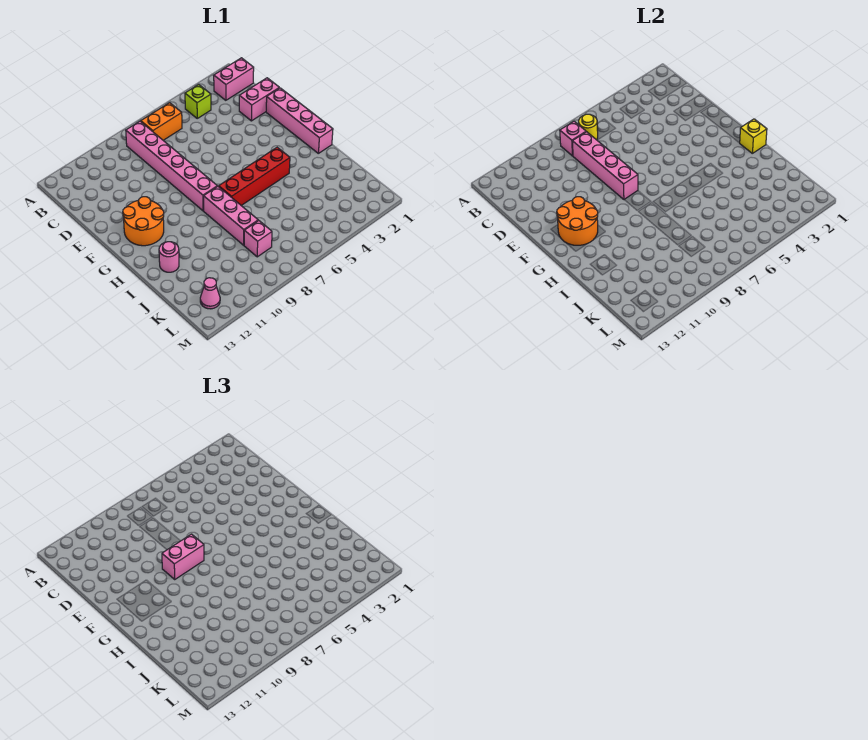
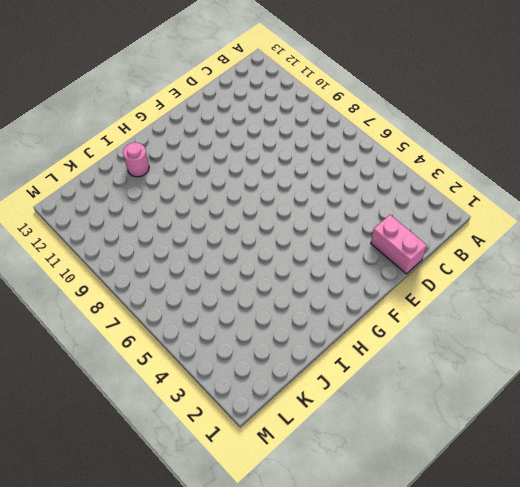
none -> pink brick B1:B2 level 1
none -> lime brick B4 level 1
none -> orange brick B6:B7 level 1

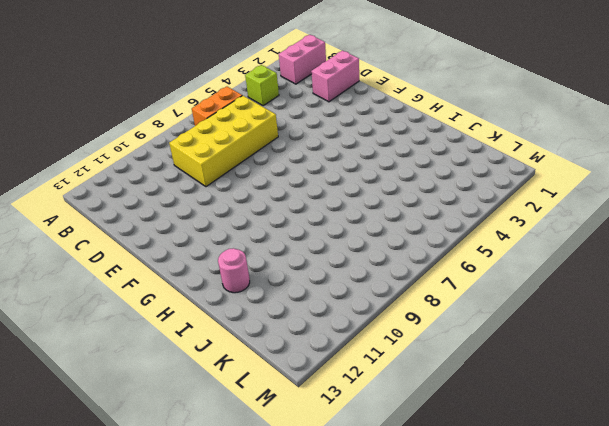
yellow brick C6:D9 level 1 -> pink brick B8:G8 level 1
none -> pink brick E1:H1 level 1
none -> orange round brick F11:G12 level 1
none -> red brick H4:H7 level 1

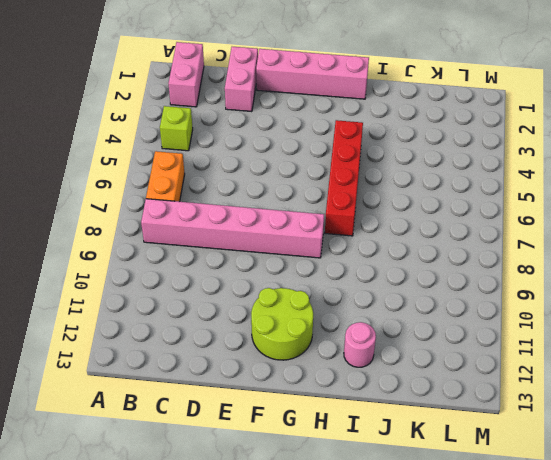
lime round brick F11:G12 level 1 -> orange round brick F11:G12 level 1
none -> pink brick H8:J8 level 1
none -> pink brick K8 level 1
none -> pink cone L12 level 1

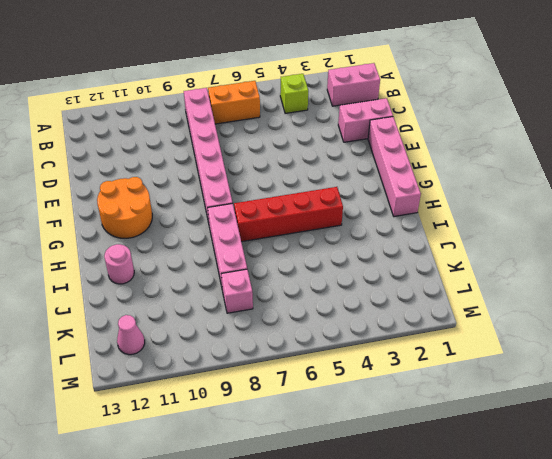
none -> yellow round brick B7 level 2
none -> pink brick B8 level 2
none -> pink brick C8:F8 level 2

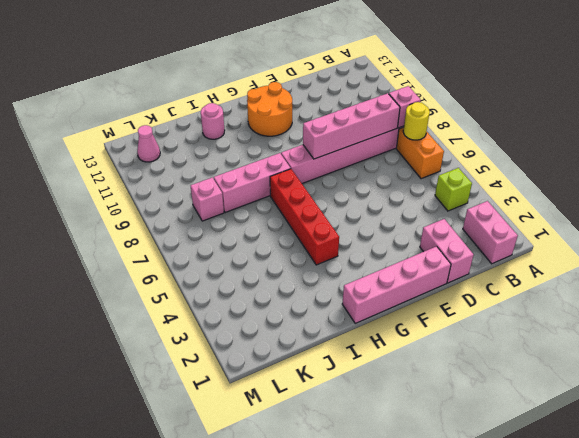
none -> orange round brick F11:G12 level 2
none -> yellow brick H1 level 2
none -> pink brick F8:F9 level 3

